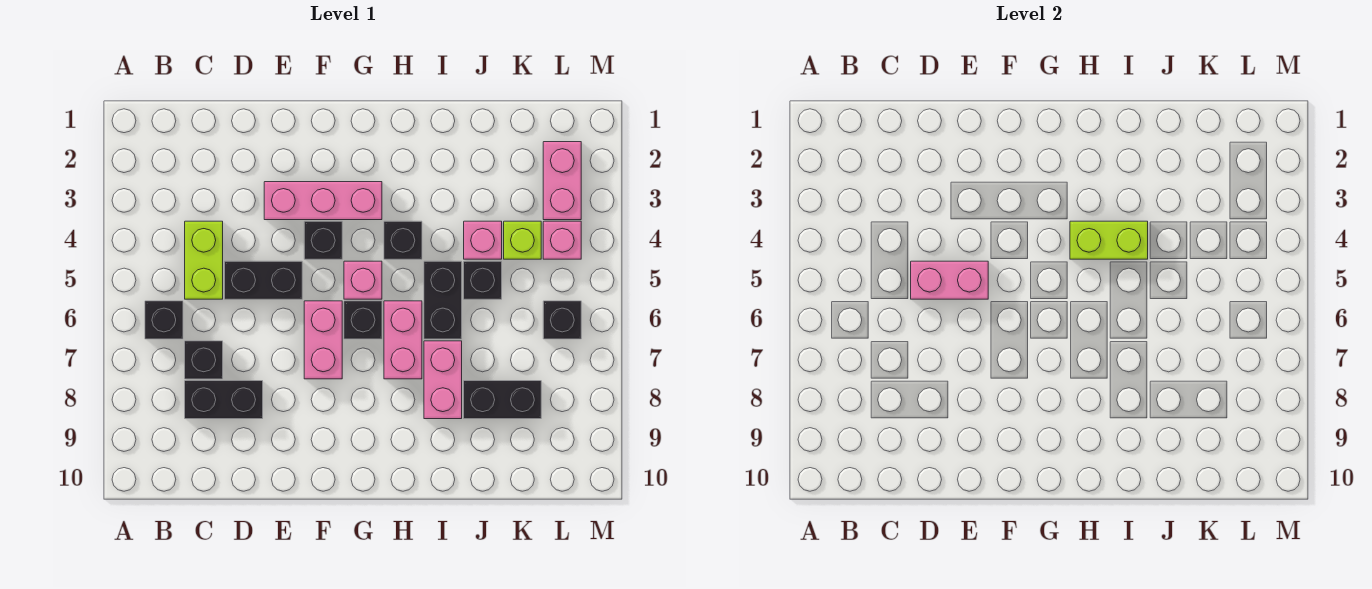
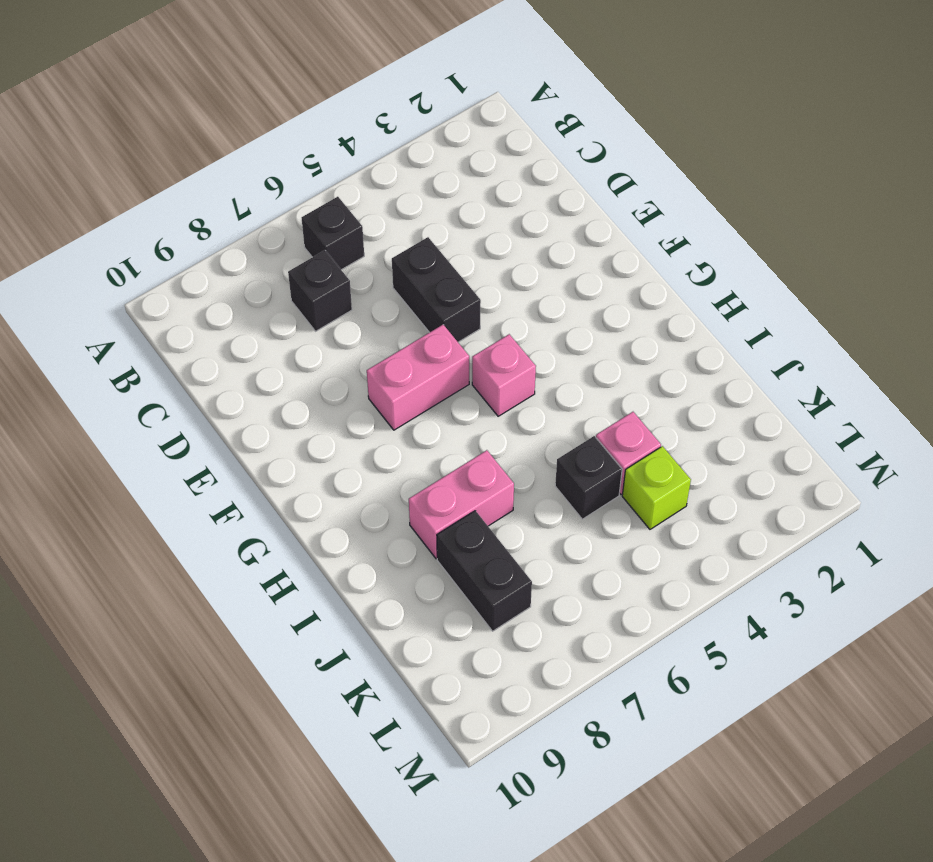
none -> lime brick C4:C5 level 1
none -> black brick C8:D8 level 1
none -> pink brick E3:G3 level 1

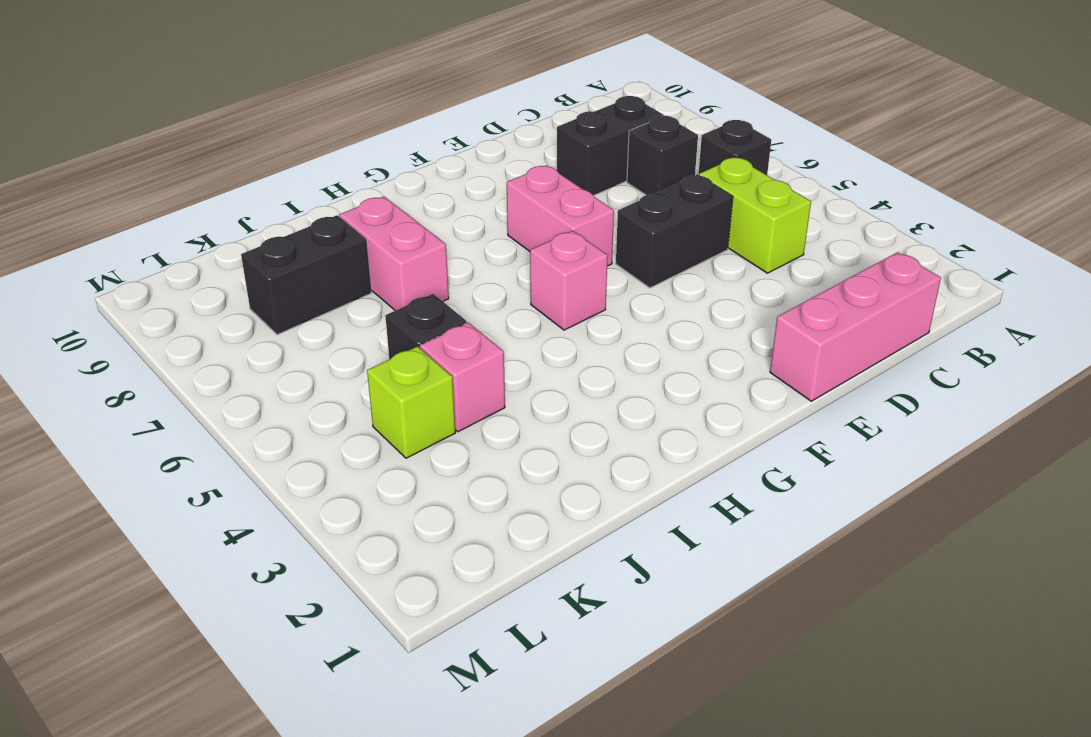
pink brick C1:E1 level 1 -> pink brick E3:G3 level 1
none -> black brick F4 level 1
none -> black brick G6 level 1
none -> black brick H4 level 1

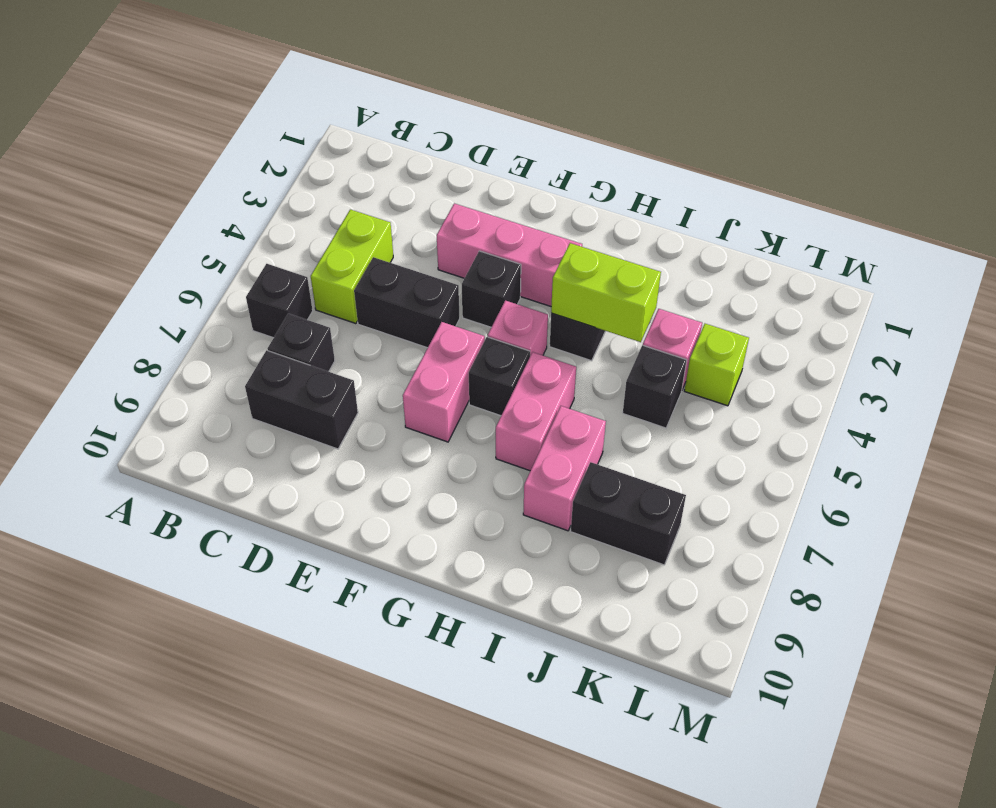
none -> black brick I5:I6 level 1
none -> pink brick L2:L3 level 1
none -> pink brick L4 level 1

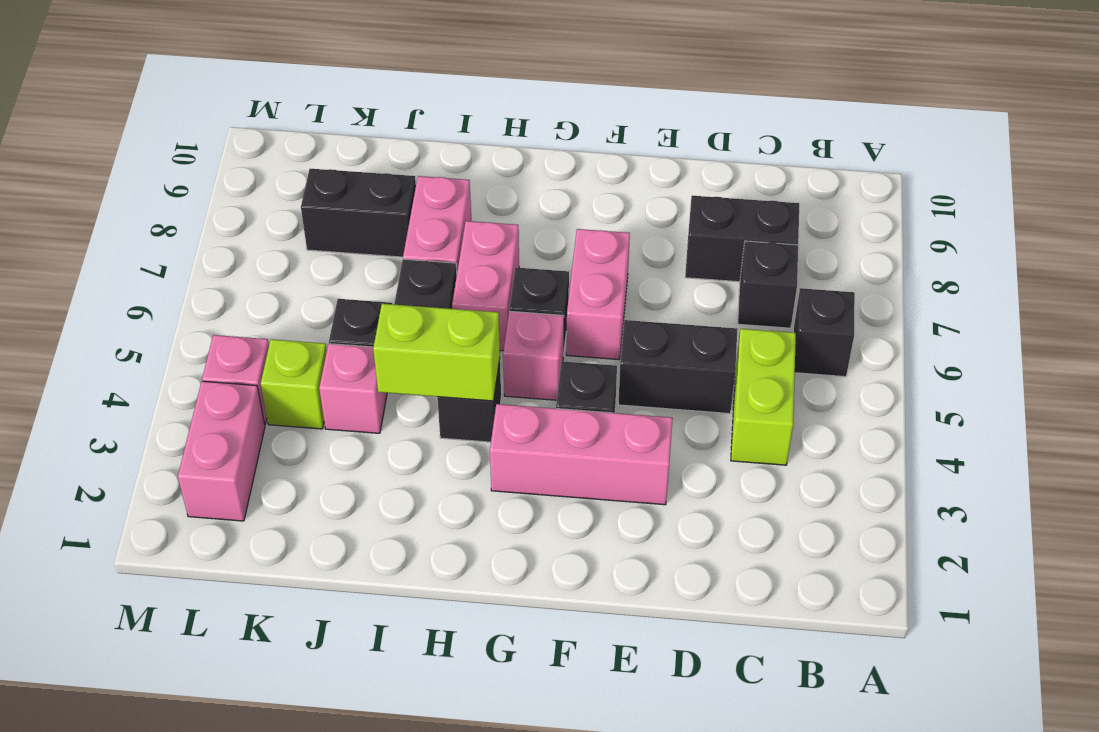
none -> black brick L6 level 1
none -> pink brick D5:E5 level 2

